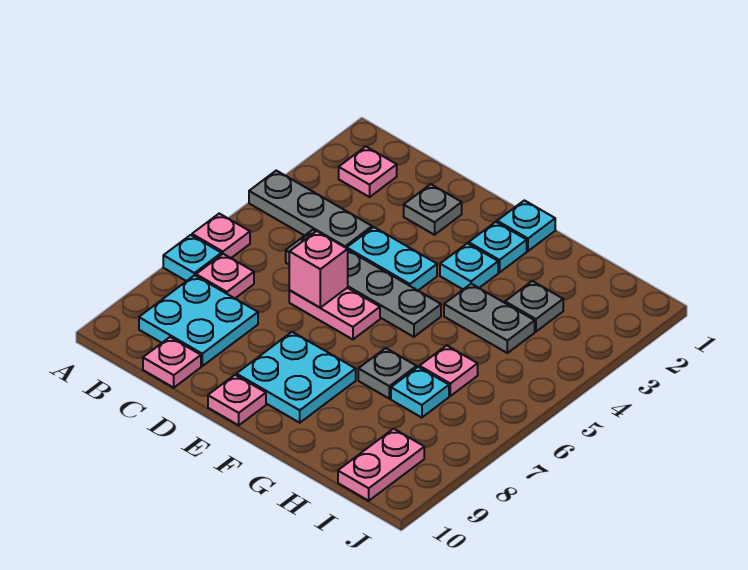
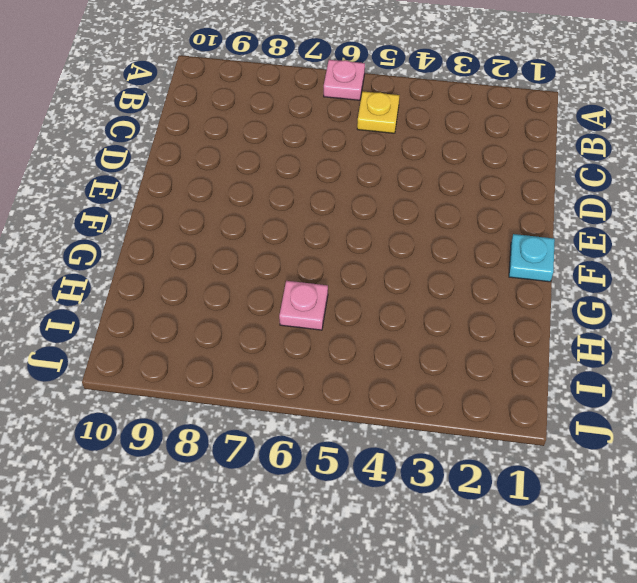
yellow plate B5 level 1 -> none
none -> grey plate A4:C4 level 1
none -> cyan plate A7 level 1
none -> pink plate B2 level 1

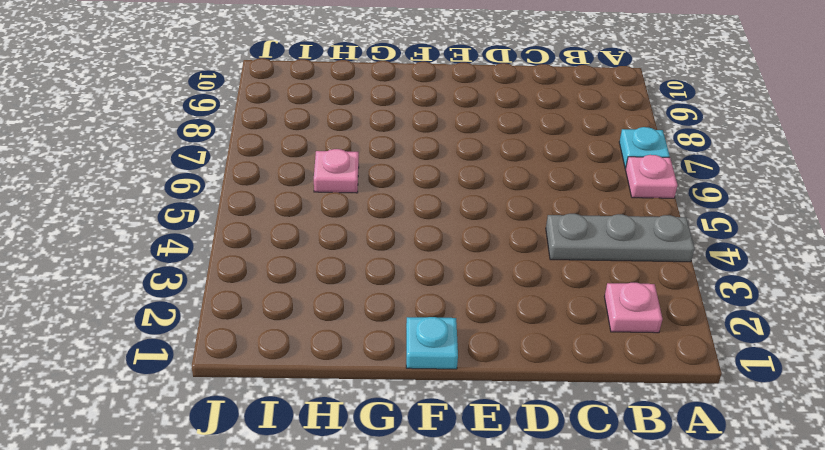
none -> pink plate B7 level 1
none -> cyan plate B8:C9 level 1
none -> grey plate C5:F5 level 1

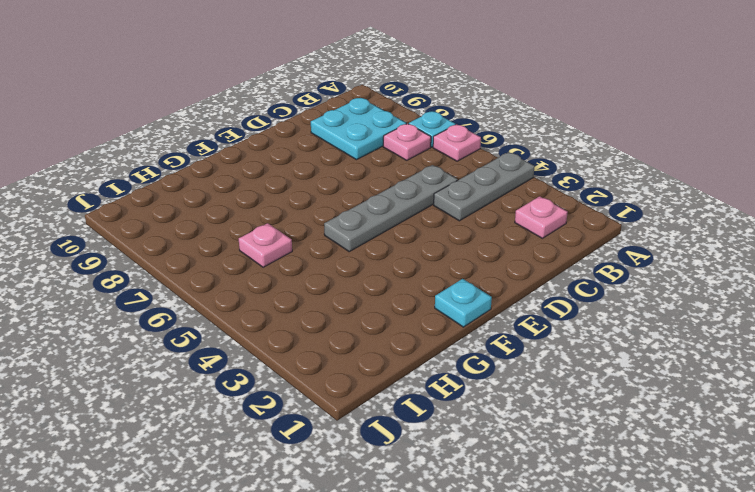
none -> pink plate C10 level 1
none -> grey plate D2 level 1
none -> cyan plate D4:E4 level 1

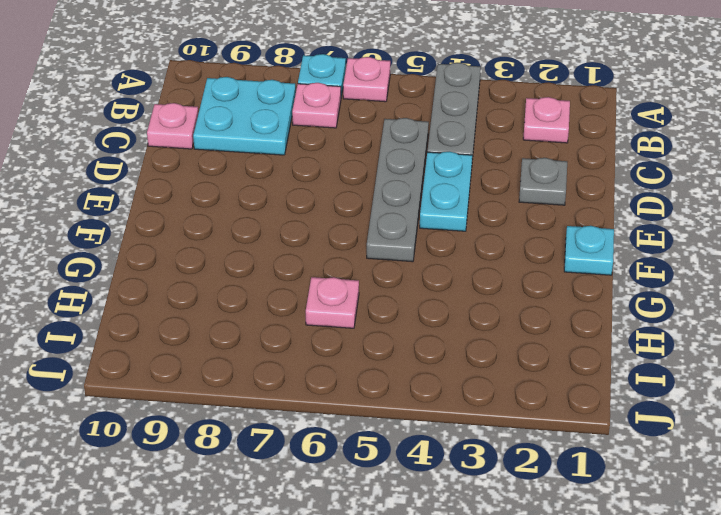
none -> pink plate D6:E6 level 1
none -> cyan plate E8:F9 level 1
none -> pink plate E10 level 1

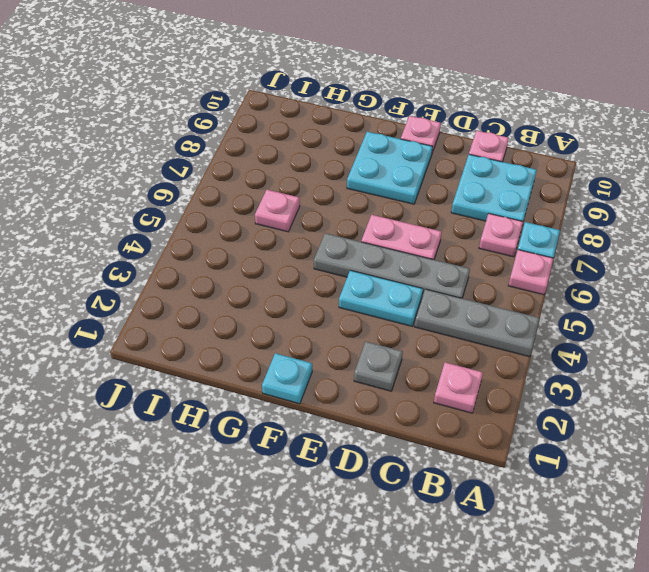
none -> cyan plate F2 level 1
none -> cyan plate F3 level 1
none -> grey plate G4:H4 level 1

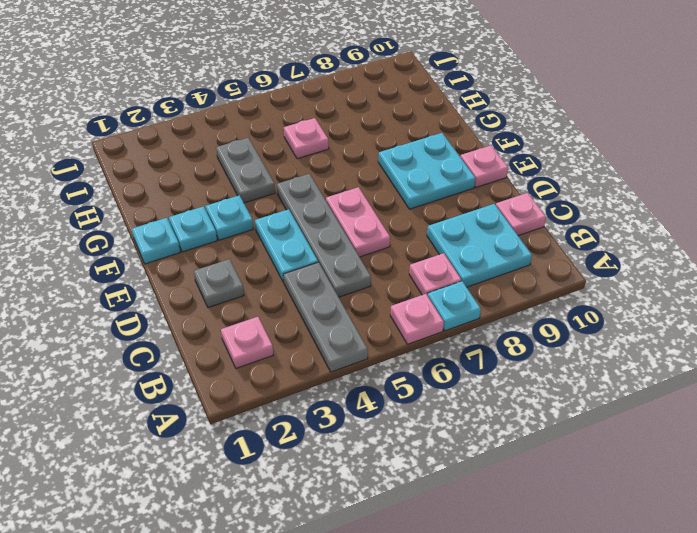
none -> grey plate G7 level 1
none -> grey plate H3 level 1
none -> cyan plate H7 level 1

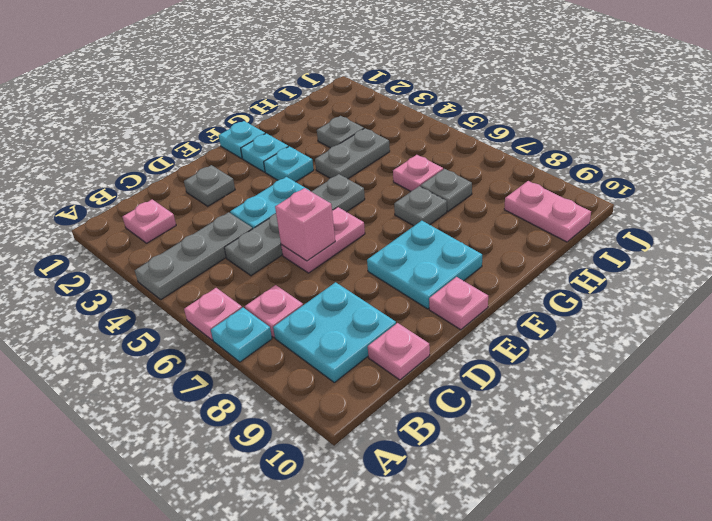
grey plate H7 level 1 -> cyan plate H7 level 1

